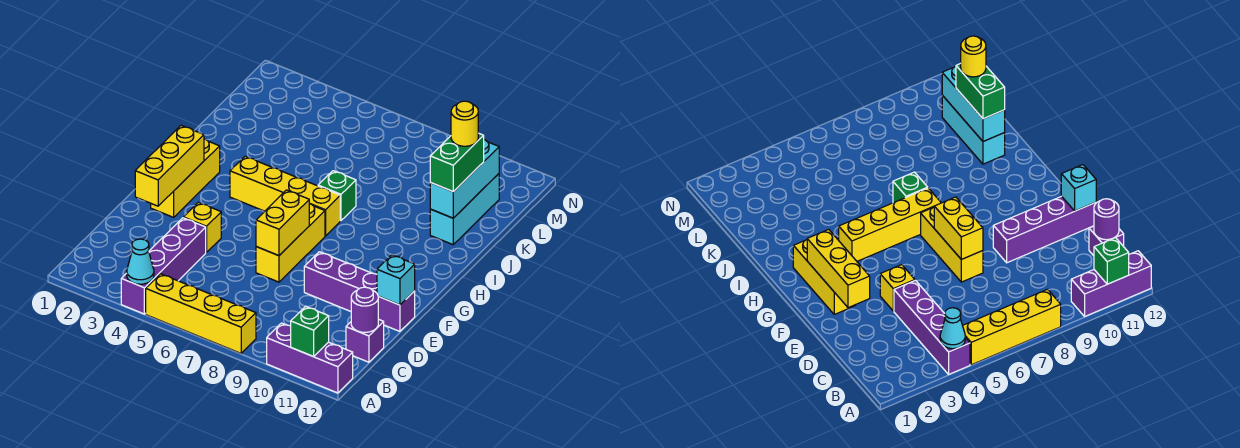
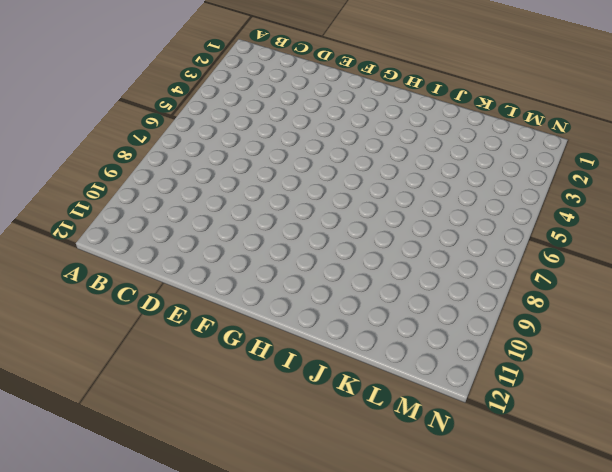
none -> purple brick A4:D4 level 1
none -> yellow brick A5:A8 level 1
none -> purple brick A10:A12 level 1

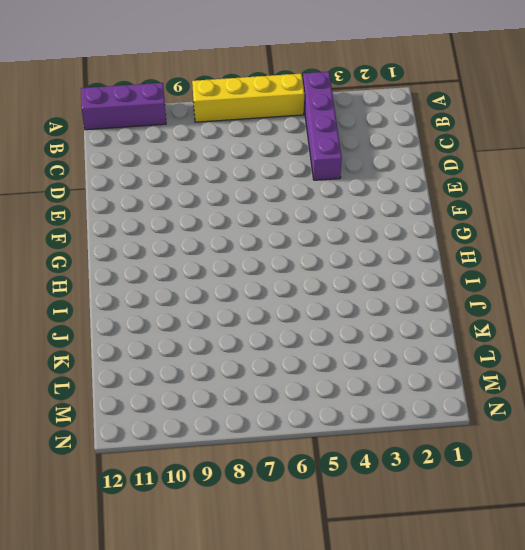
none -> purple brick C12 level 1
none -> yellow brick E4 level 1
none -> yellow brick E7:G7 level 1

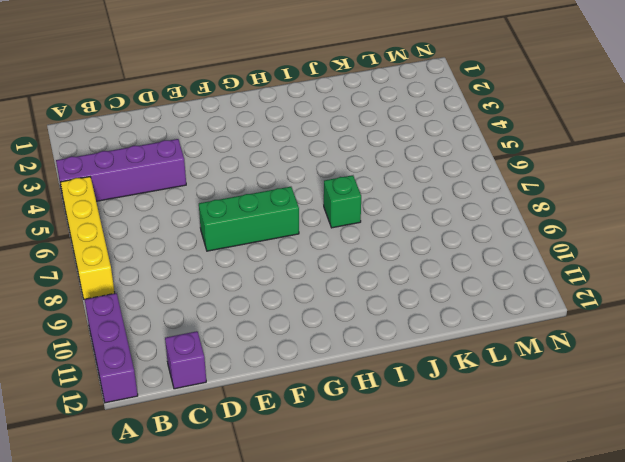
green brick E7:G7 level 1 -> yellow brick E7:G7 level 1
none -> yellow brick E4 level 1
none -> purple brick E9:E12 level 1
none -> yellow brick F2:H2 level 1

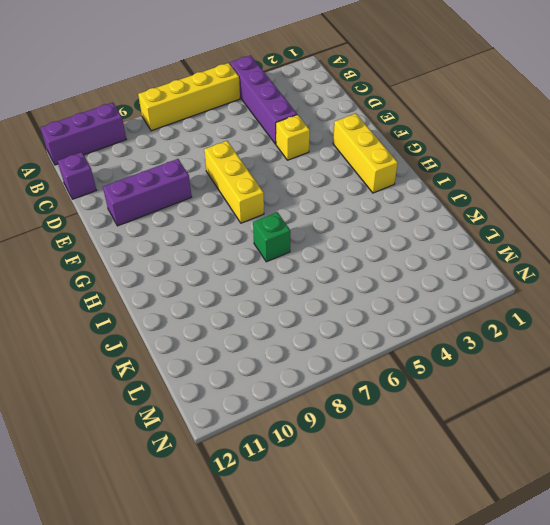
purple brick E9:E11 level 1 -> purple brick E9:E12 level 1
none -> yellow brick H4:H7 level 1
none -> cyan brick J11:L11 level 1
none -> cyan cone A4 level 2

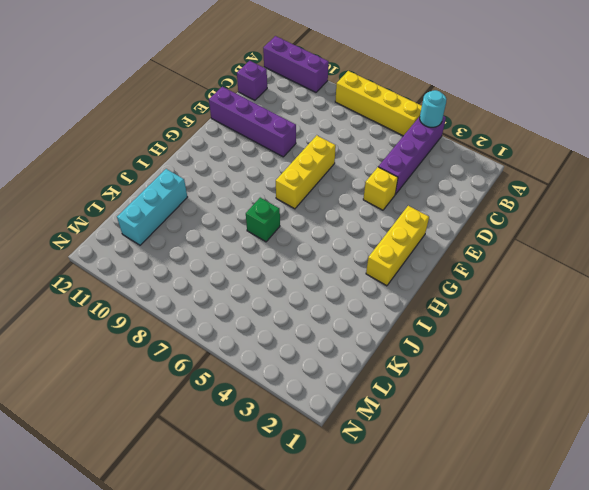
cyan round brick A4 level 2 -> cyan cone A4 level 2
none -> yellow brick H4:H7 level 1
none -> green brick A11 level 2
none -> purple round brick C12 level 2

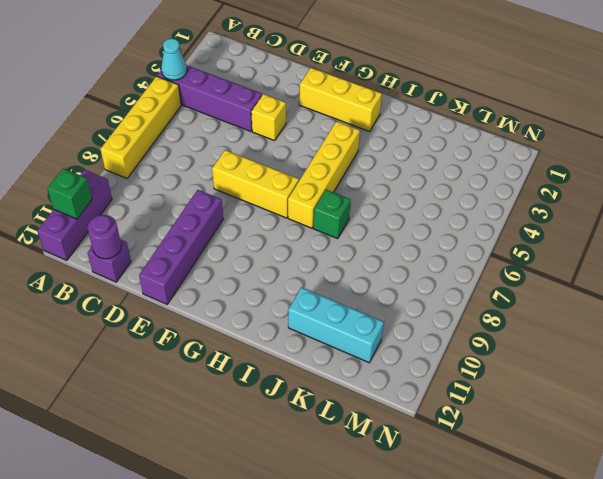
none -> yellow brick E2:G2 level 2
none -> yellow brick E7:F7 level 2
none -> cyan brick E12 level 2

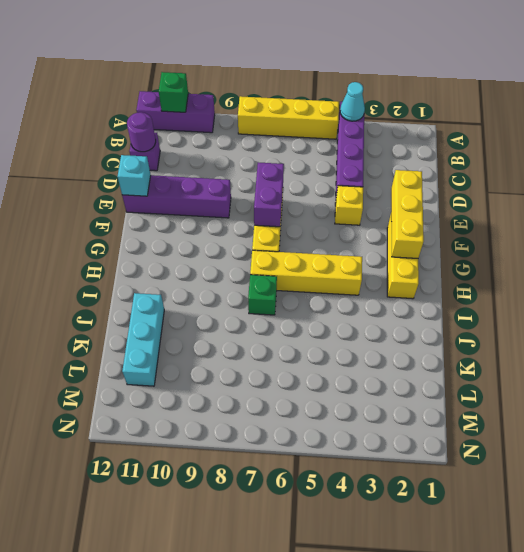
purple brick E7:F7 level 2 -> yellow brick E7:F7 level 2
none -> cyan brick J11:L11 level 2
none -> green brick J11:K11 level 3
none -> yellow round brick K11 level 4

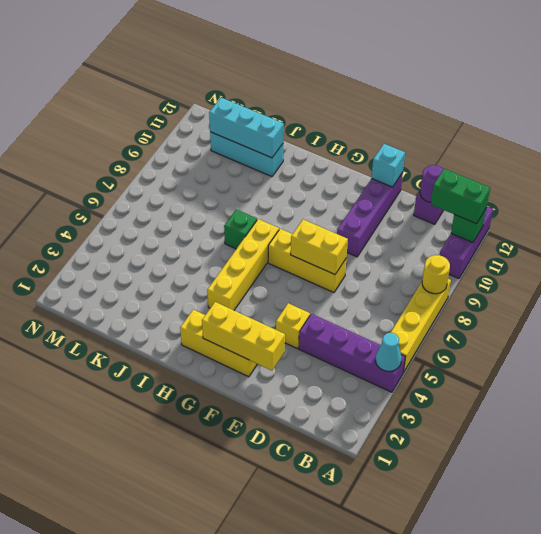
yellow round brick A8 level 2 -> yellow round brick K11 level 4
green brick A11:B11 level 3 -> green brick J11:K11 level 3

